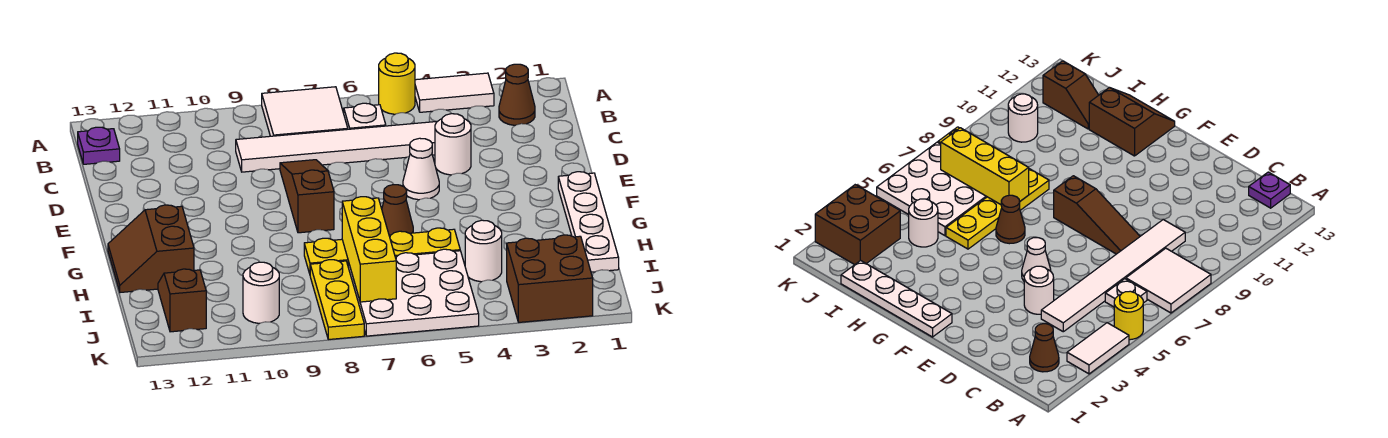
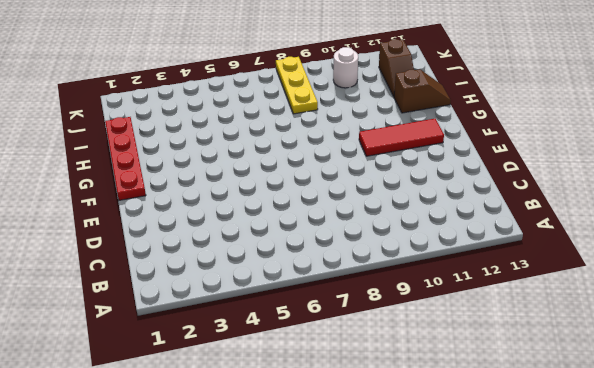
red plate F1:I1 level 1 -> white plate F1:I1 level 1
red tile F10:F12 level 1 -> none
brown slope H12:H13 level 1 top 12 -> brown slope G12:H13 level 1 top 12
none -> white tile A3:A4 level 1
none -> yellow round brick A5 level 1
none -> white tile A7:B8 level 1

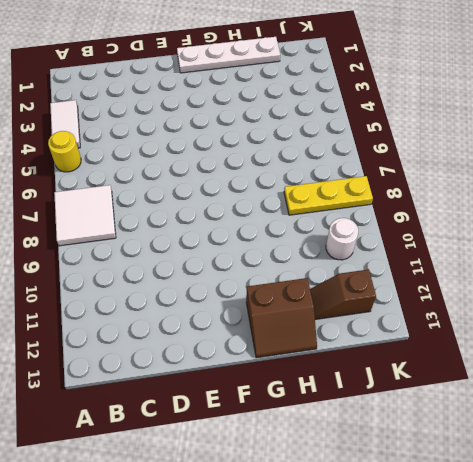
none -> brown cone B2 level 1
none -> white plate B6 level 1
none -> purple plate B13 level 1

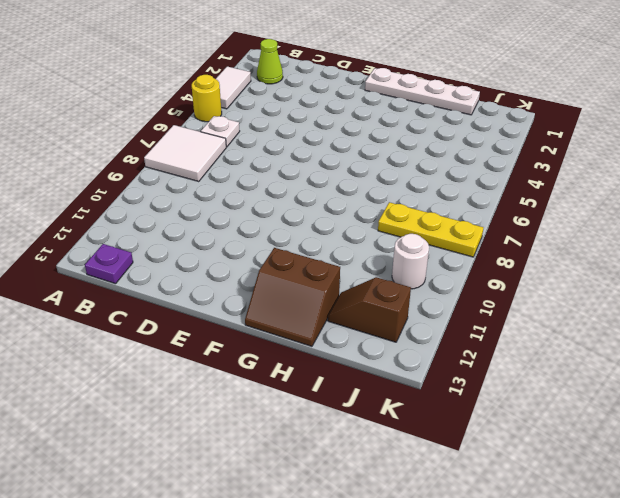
lime cone B2 level 1 -> brown cone B2 level 1
none -> white tile C4:C9 level 1
none -> white round brick D4 level 1
none -> brown slope D8:F8 level 1 top F

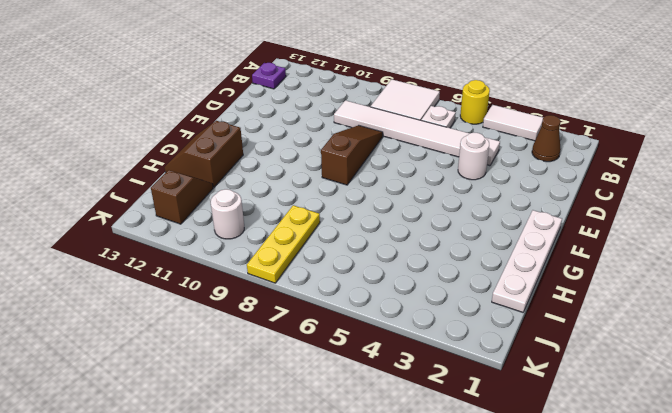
none -> white cone E5 level 1
none -> brown cone G6 level 1
none -> yellow plate H5:H8 level 1

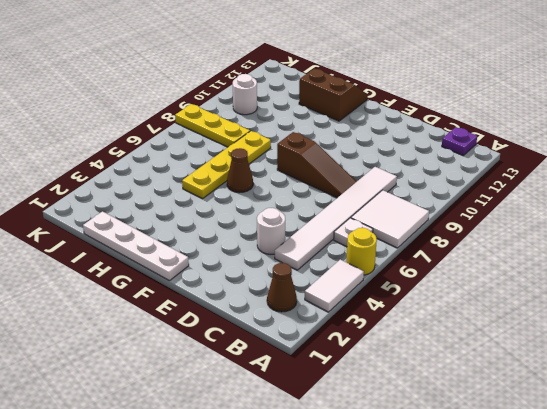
none -> white cone E5 level 1
none -> white round brick I4 level 1
none -> white plate I5:K7 level 1

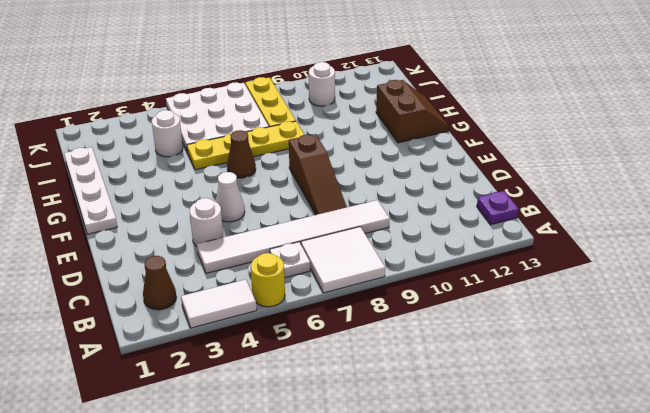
none -> brown slope I12:J12 level 1 top J
none -> brown brick J2:K3 level 1
none -> yellow brick H7:J7 level 2

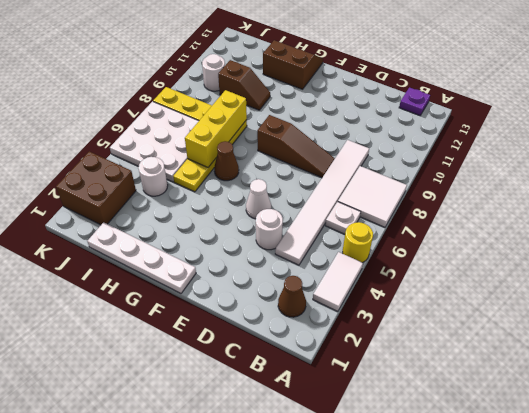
yellow brick H6:H8 level 2 -> yellow brick H7:J7 level 2
brown slope H10:I10 level 1 top I -> brown slope I12:J12 level 1 top J

